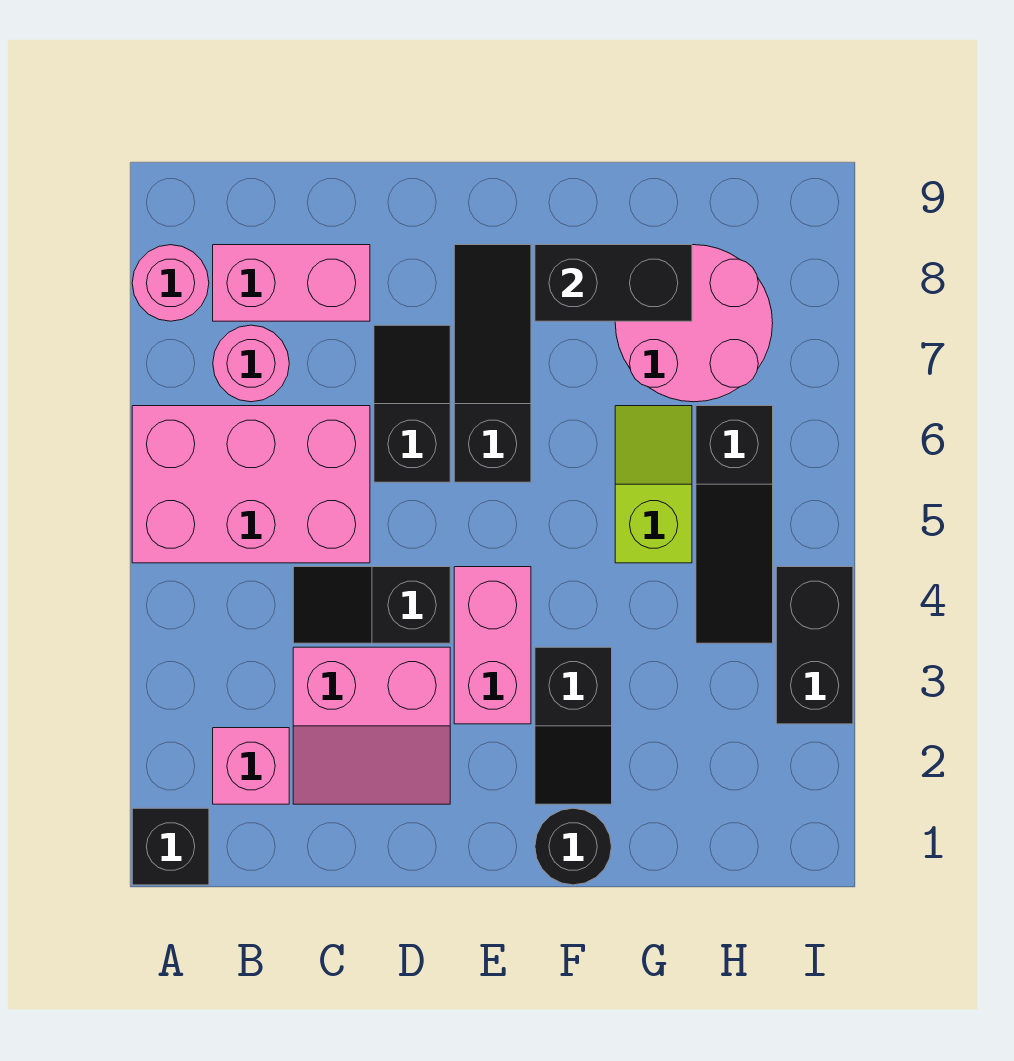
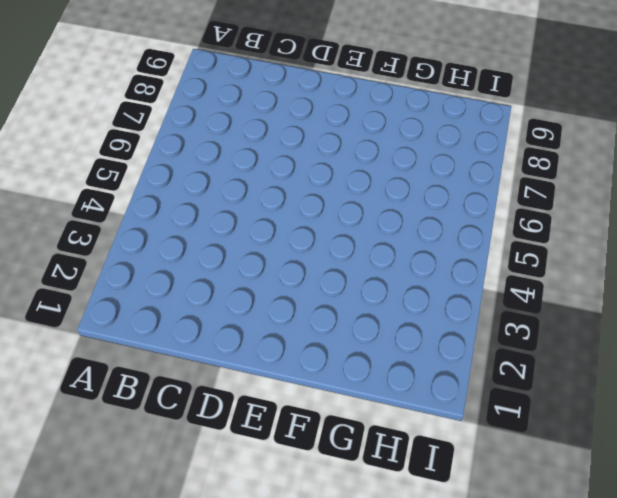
none -> black brick A1 level 1
none -> pink brick A5:C6 level 1
none -> pink round brick A8 level 1

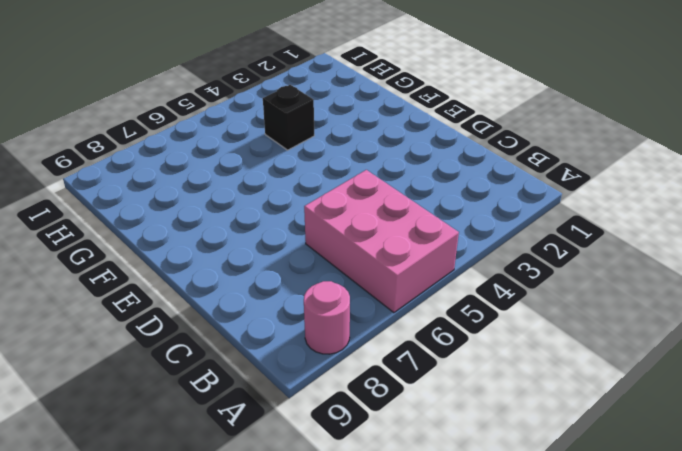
black brick G4 level 1 -> black brick A1 level 1
none -> pink brick B2 level 1
none -> pink round brick B7 level 1
none -> pink brick B8:C8 level 1

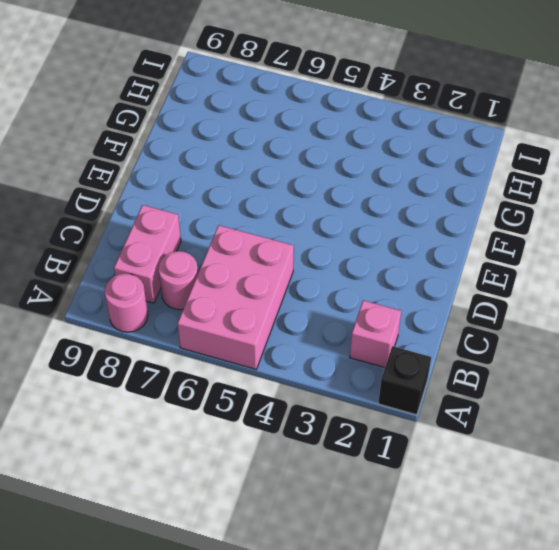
none -> pink slope C2:D3 level 1 top 3
none -> black slope C4:D4 level 1 top D
none -> black slope D6:D7 level 1 top 6

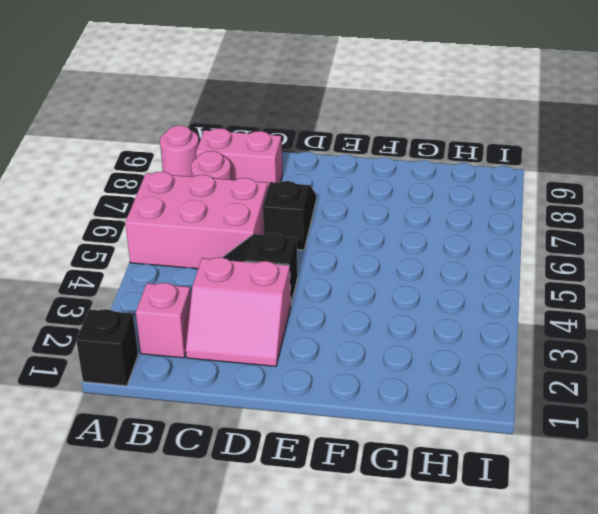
none -> pink brick E3:E4 level 1
none -> black slope E6:E8 level 1 top 6
none -> black round brick F1 level 1

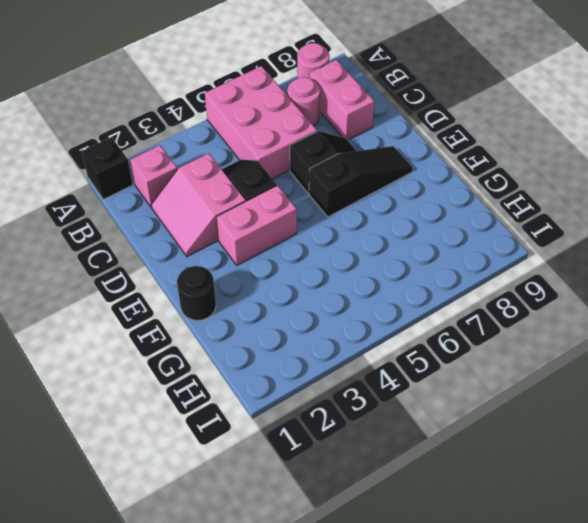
none -> black slope F2:F3 level 1 top 3
none -> lime slope G5:G6 level 1 top 5
none -> pink round brick G7:H8 level 1

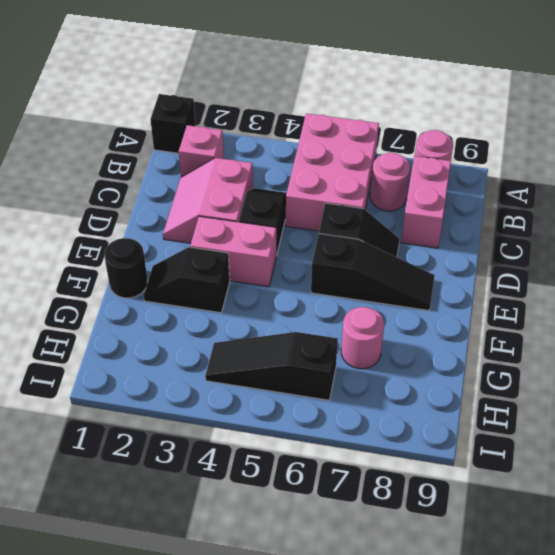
pink round brick G7 level 1 -> pink round brick G7:H8 level 1
none -> lime slope G5:G6 level 1 top 5
none -> black brick I3:I4 level 1
none -> black brick F8:G8 level 2

